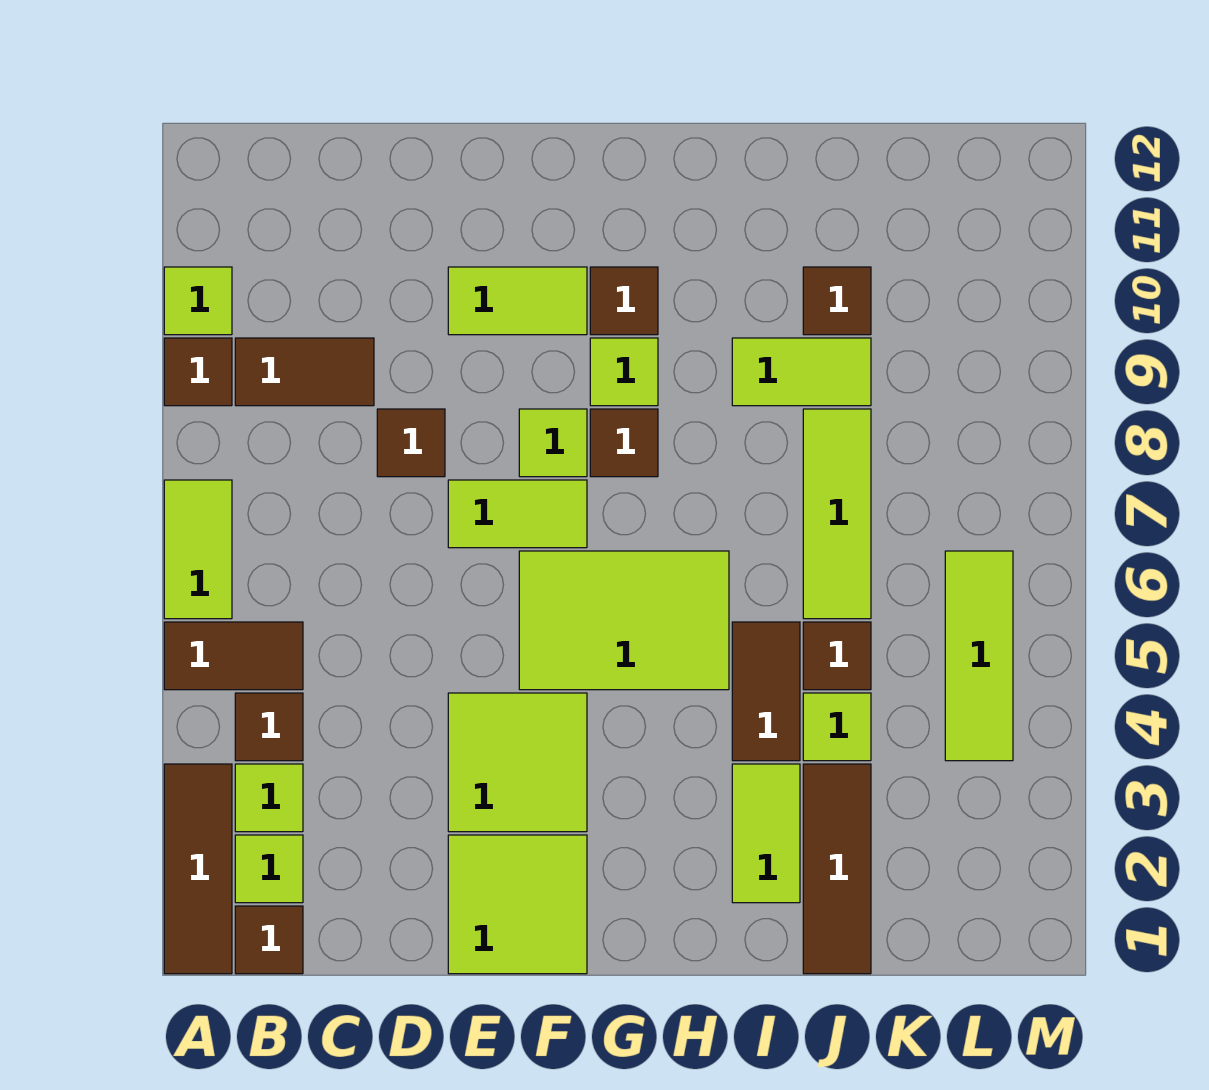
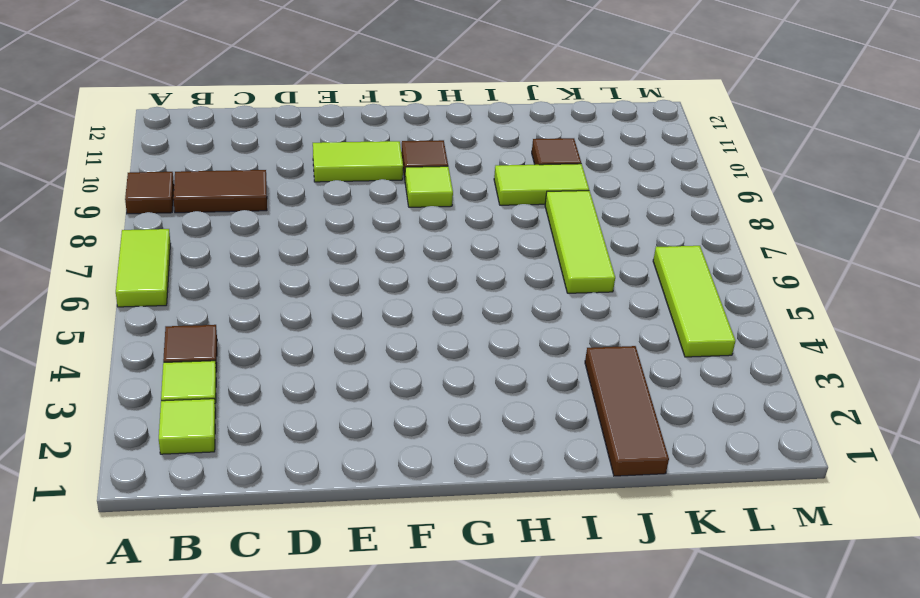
none -> brown tile A1:A3 level 1
none -> brown tile A5:B5 level 1
none -> lime tile A10 level 1

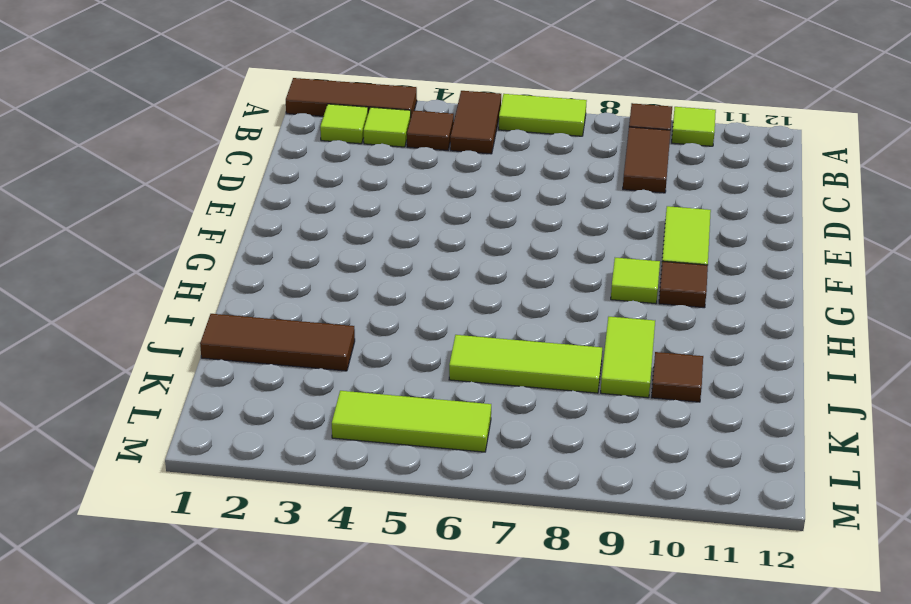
none -> brown tile B1 level 1
none -> brown tile D8 level 1
none -> lime tile E1:F2 level 1

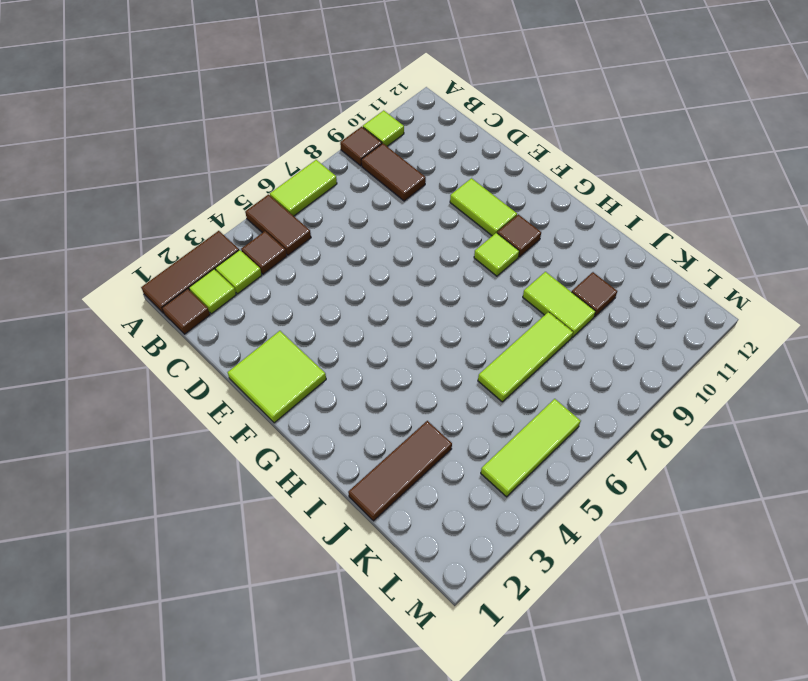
none -> brown tile D8 level 1
none -> lime tile E3:F4 level 1
none -> lime tile E7:F7 level 1

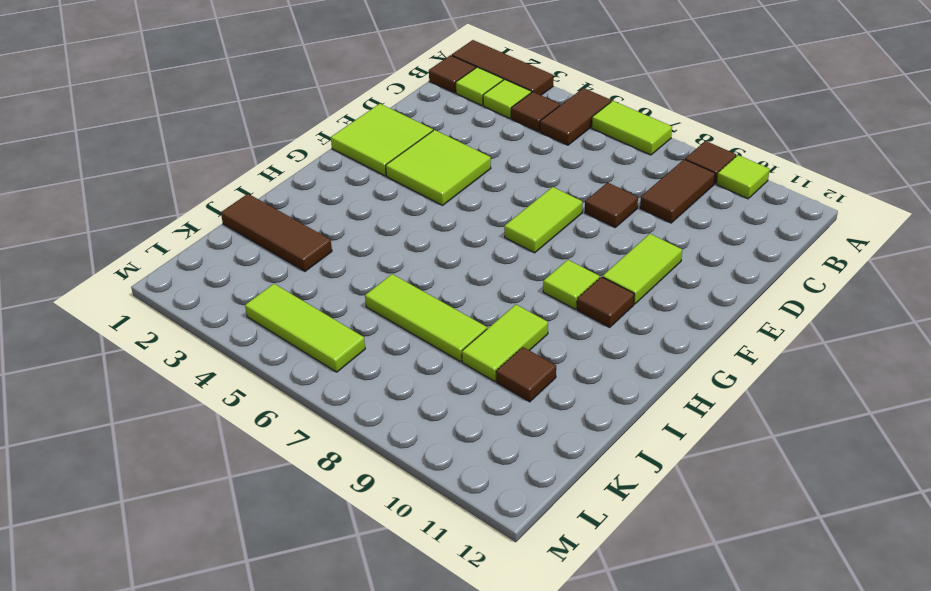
none -> lime tile F5:H6 level 1
none -> lime tile F8 level 1
none -> brown tile G8 level 1

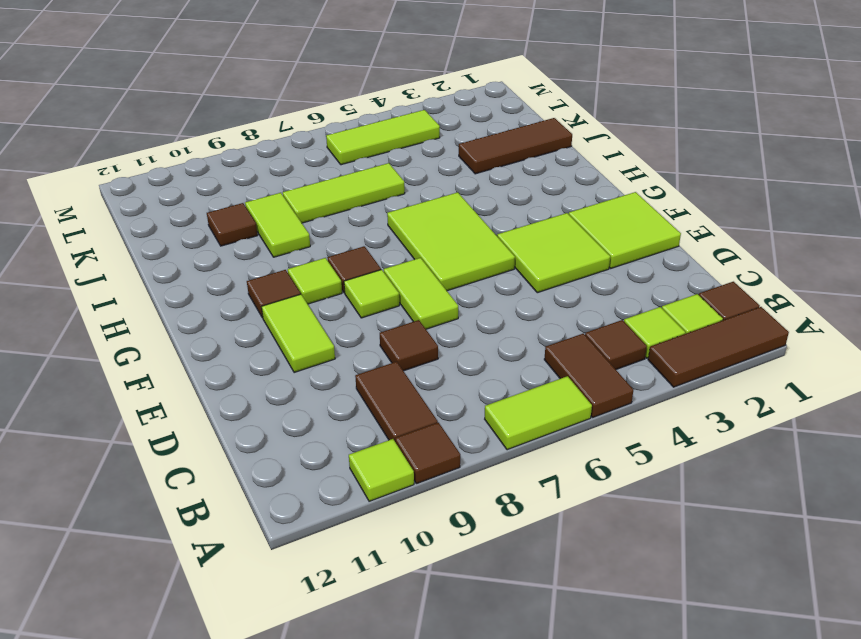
none -> lime tile I2:I3 level 1
none -> brown tile I4:I5 level 1
none -> lime tile J4 level 1

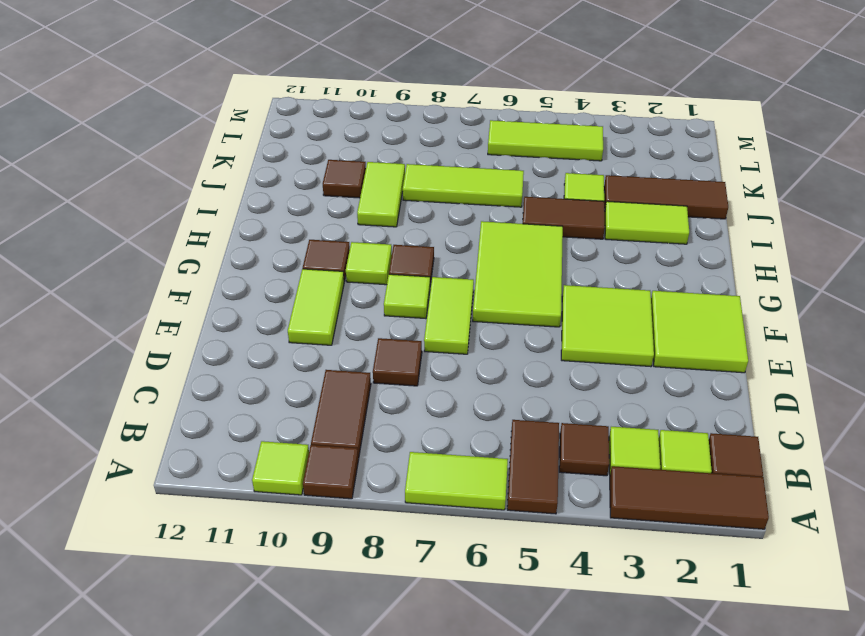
none -> brown tile J5 level 1

